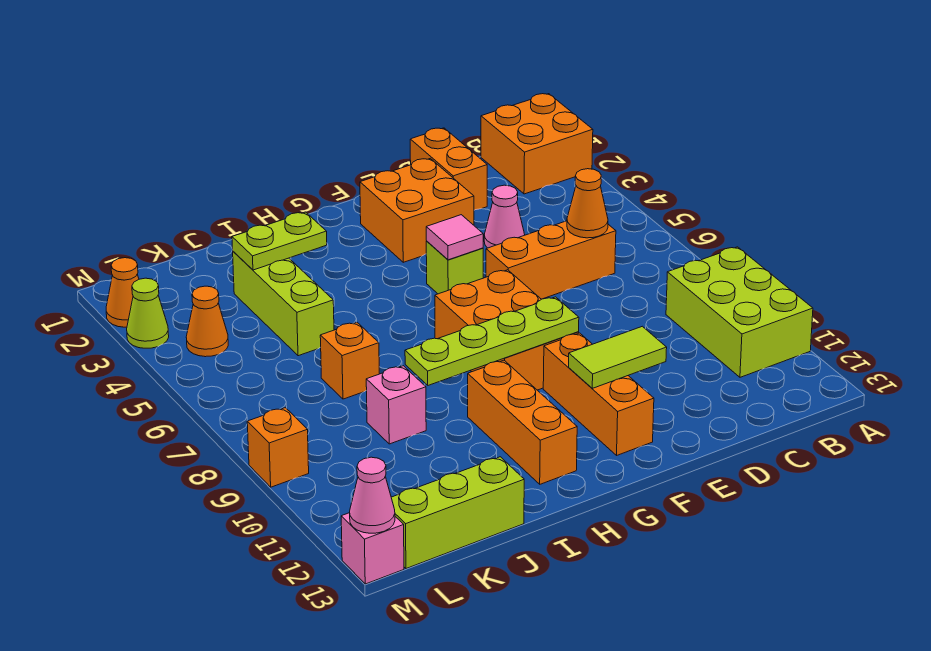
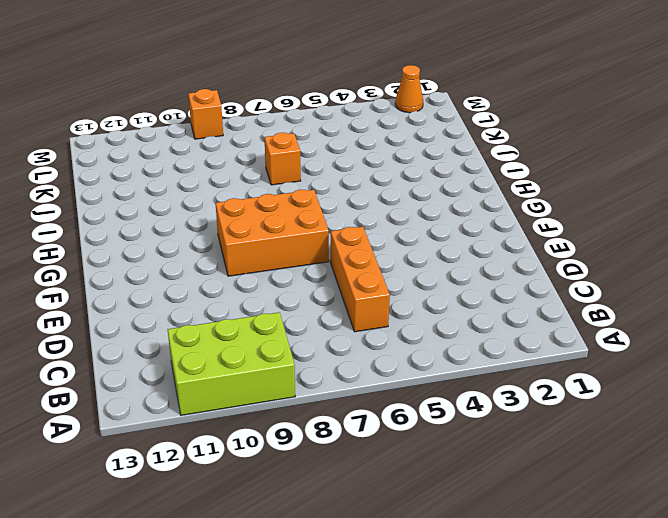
none -> orange brick A1:B2 level 1
none -> orange brick D1:D2 level 1
none -> pink cone D4 level 1

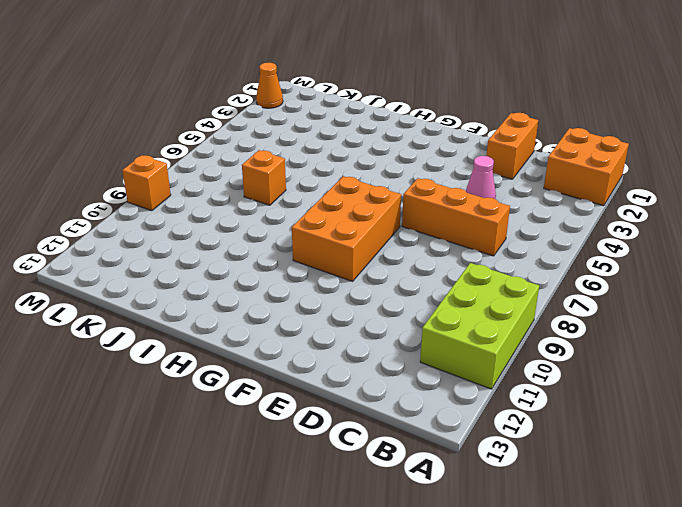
none -> orange brick E2:F3 level 1
none -> lime brick F5 level 1
none -> orange brick F10:F12 level 1

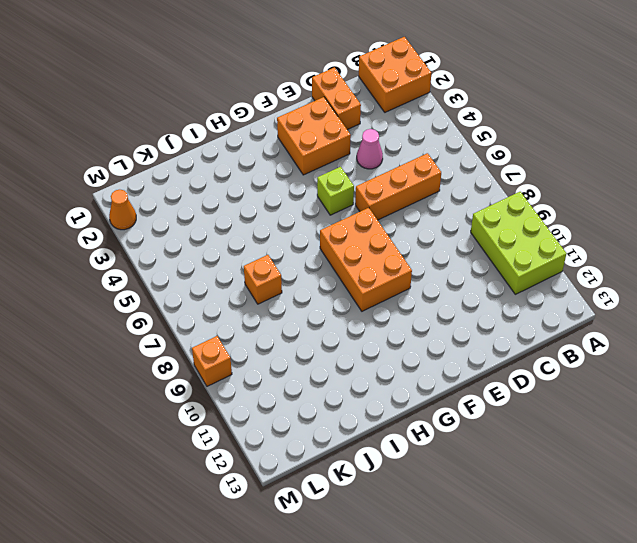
none -> orange brick F10:F12 level 1
none -> orange brick H10:H12 level 1
none -> lime brick J3:J5 level 1

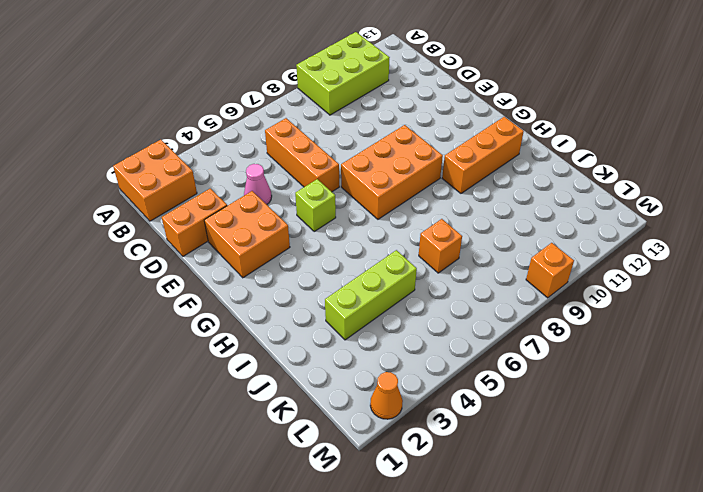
none -> orange brick F10:F12 level 1
none -> pink brick J9 level 1
none -> lime brick J13:L13 level 1

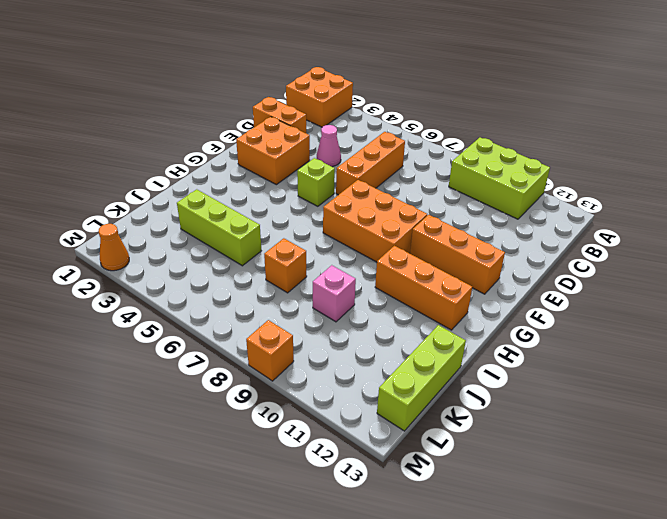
none -> orange cone L4 level 1
none -> lime cone M3 level 1
none -> pink brick M13 level 1

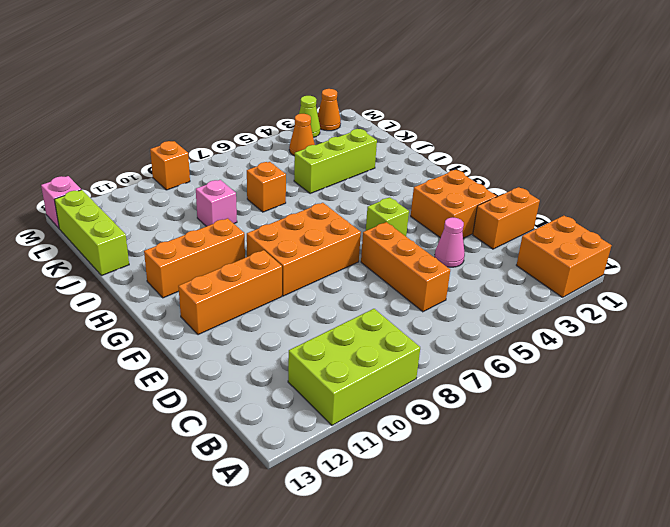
none -> orange cone C6 level 2
none -> lime tile E11:F11 level 2
none -> pink tile F5 level 2

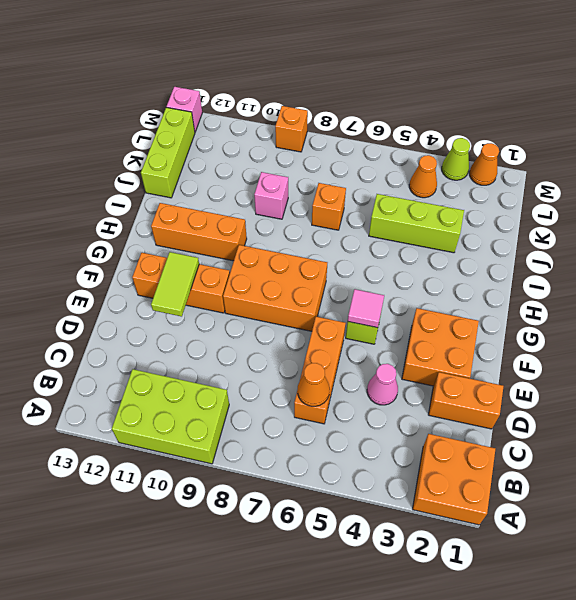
none -> lime plate F9:I9 level 2
none -> lime plate I3:J3 level 2
none -> pink cone M13 level 2

